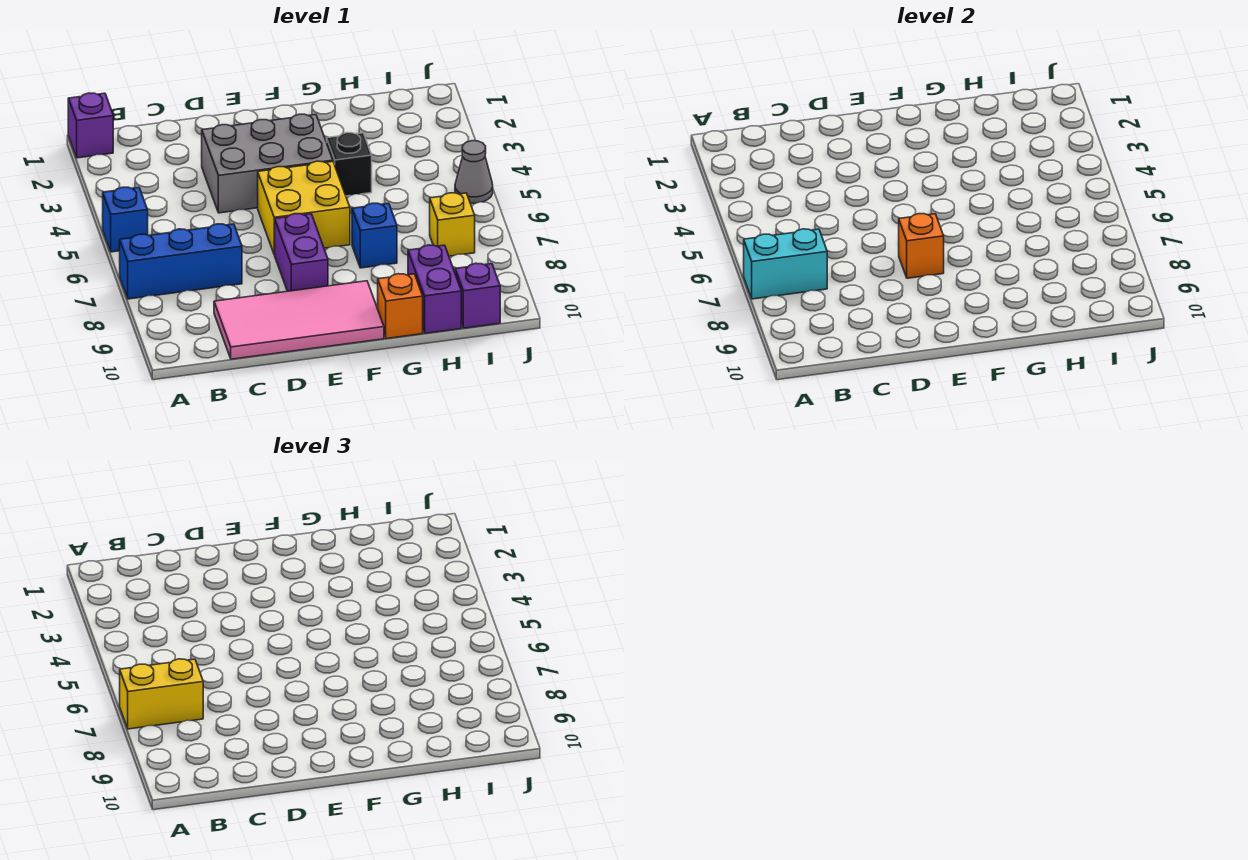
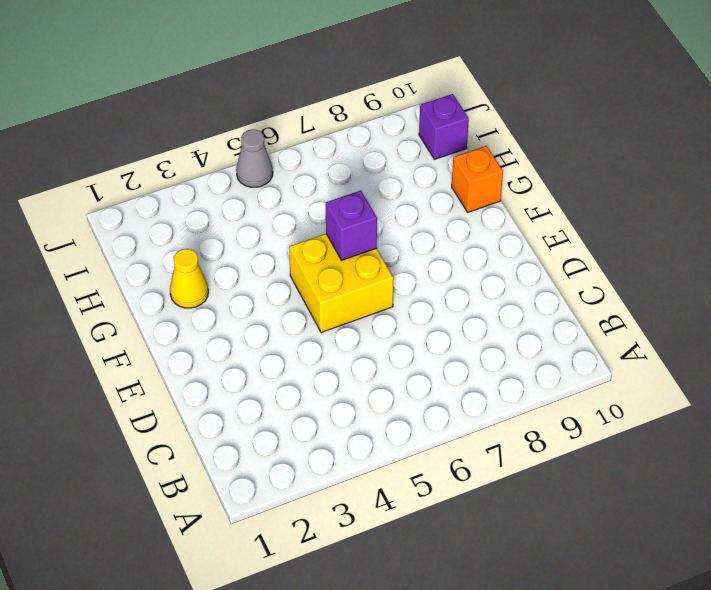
purple brick F6 level 2 -> purple brick A1 level 1
yellow cone G2 level 1 -> none
none -> blue brick A5 level 1
none -> blue brick A7:C7 level 1
none -> pink tile C9:F10 level 1

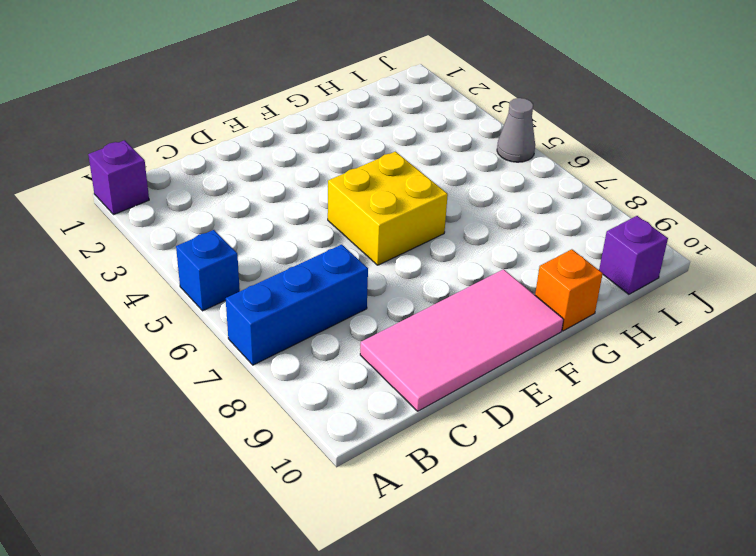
none -> grey brick D3:F4 level 1
none -> purple brick E7:E8 level 1
none -> black brick G4 level 1

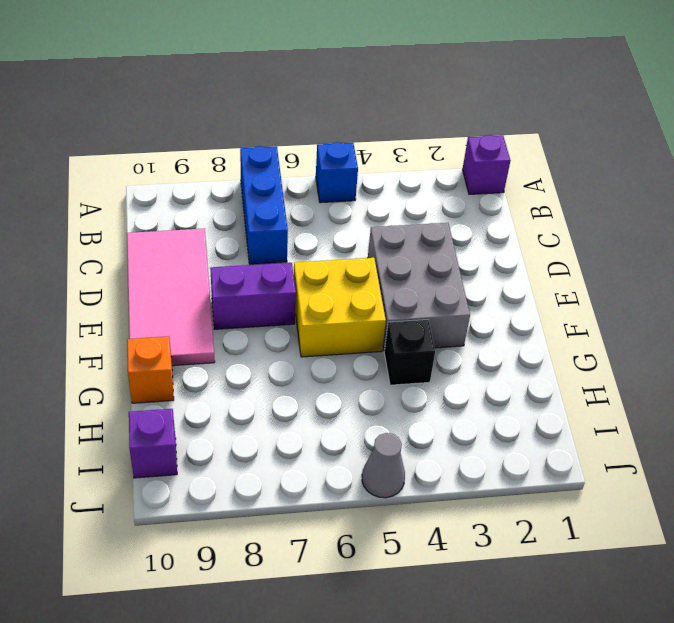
none -> blue brick G7 level 1
none -> purple brick H9:H10 level 1
none -> yellow brick I7 level 1

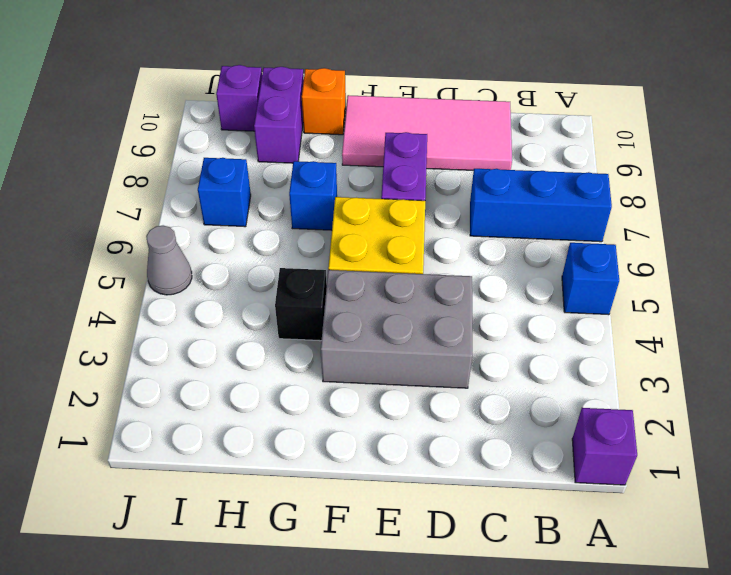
blue brick I7 level 1 -> yellow brick I7 level 1
none -> cyan brick A7:B7 level 2
none -> orange brick E7 level 2
none -> yellow brick A7:B7 level 3

